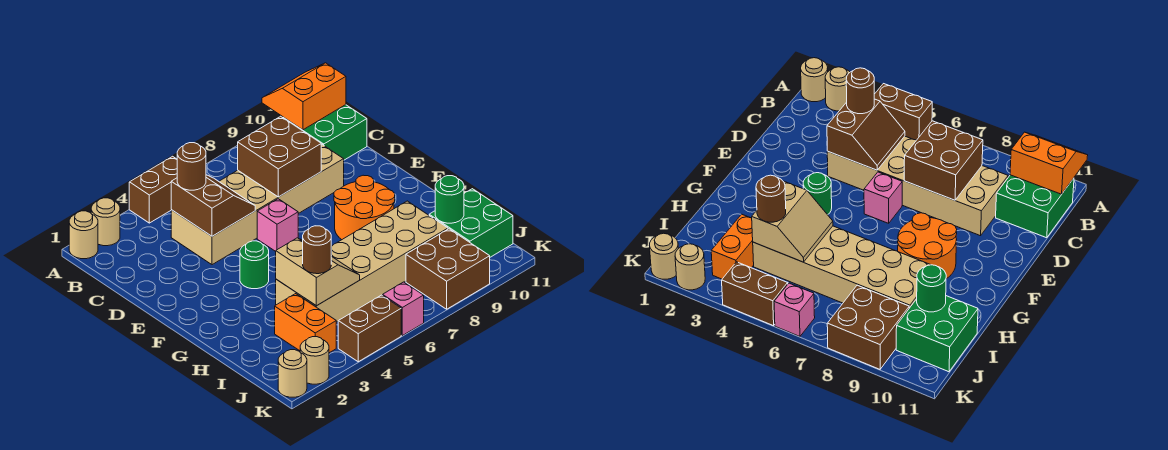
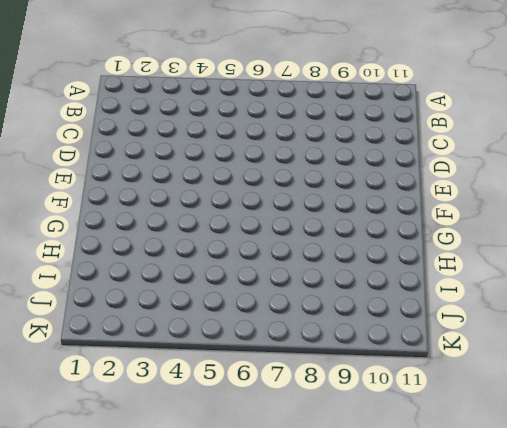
none -> tan round brick A1 level 1
none -> tan round brick A2 level 1
none -> brown brick A4:A5 level 1

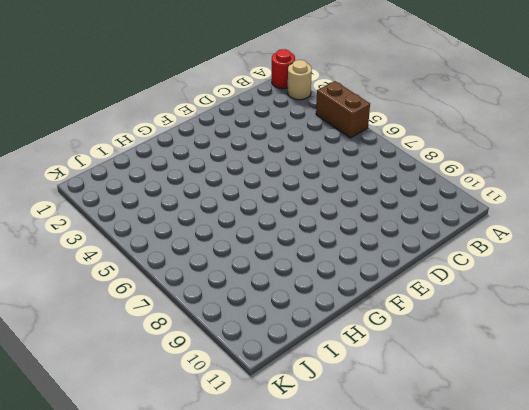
red round brick A1 level 1 -> tan round brick A1 level 1
none -> green brick B10:C11 level 1
none -> tan brick C4:D9 level 1
none -> pink brick E6 level 1

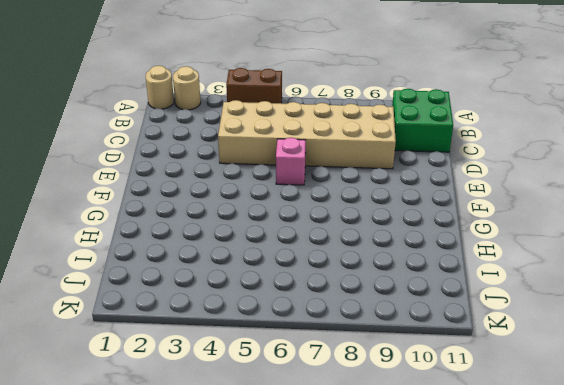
none -> green round brick F4 level 1
none -> orange round brick F8:G9 level 1
none -> tan brick H4:I9 level 1

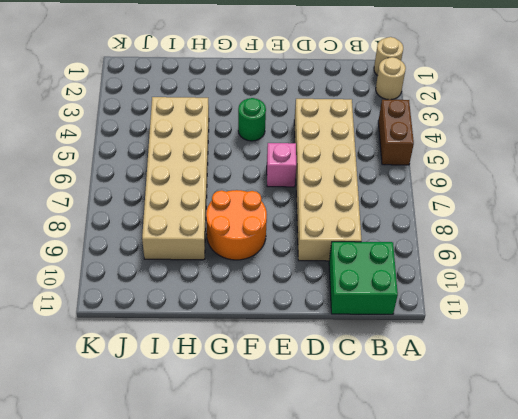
none -> orange brick I3:J3 level 1
none -> green brick I10:J11 level 1
none -> brown brick J8:K9 level 1

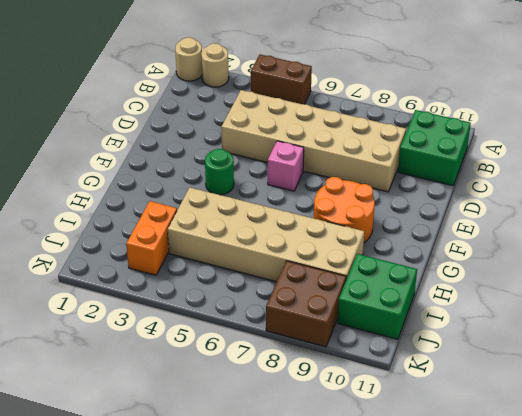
none -> tan round brick K1 level 1
none -> tan round brick K2 level 1
none -> brown brick K4:K5 level 1

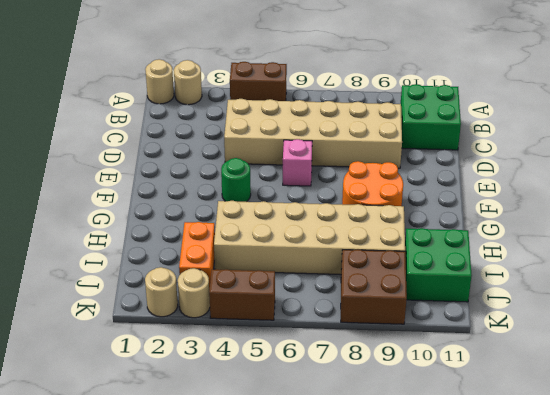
tan round brick K3 level 1 -> tan round brick K1 level 1
none -> pink brick K6 level 1
none -> orange slope A10:B11 level 2 top B
none -> brown slope C4:D5 level 2 top 4

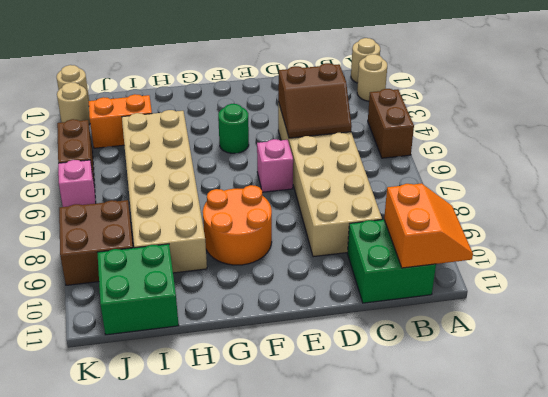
none -> brown brick C7:D8 level 2
none -> tan slope H4:I5 level 2 top 4
none -> green round brick I10 level 2

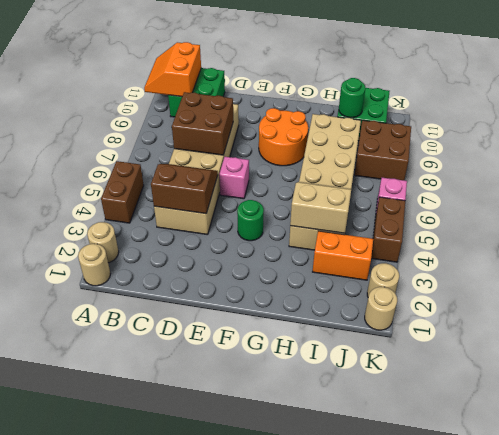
none -> brown round brick C4 level 3
none -> brown round brick I4 level 3

